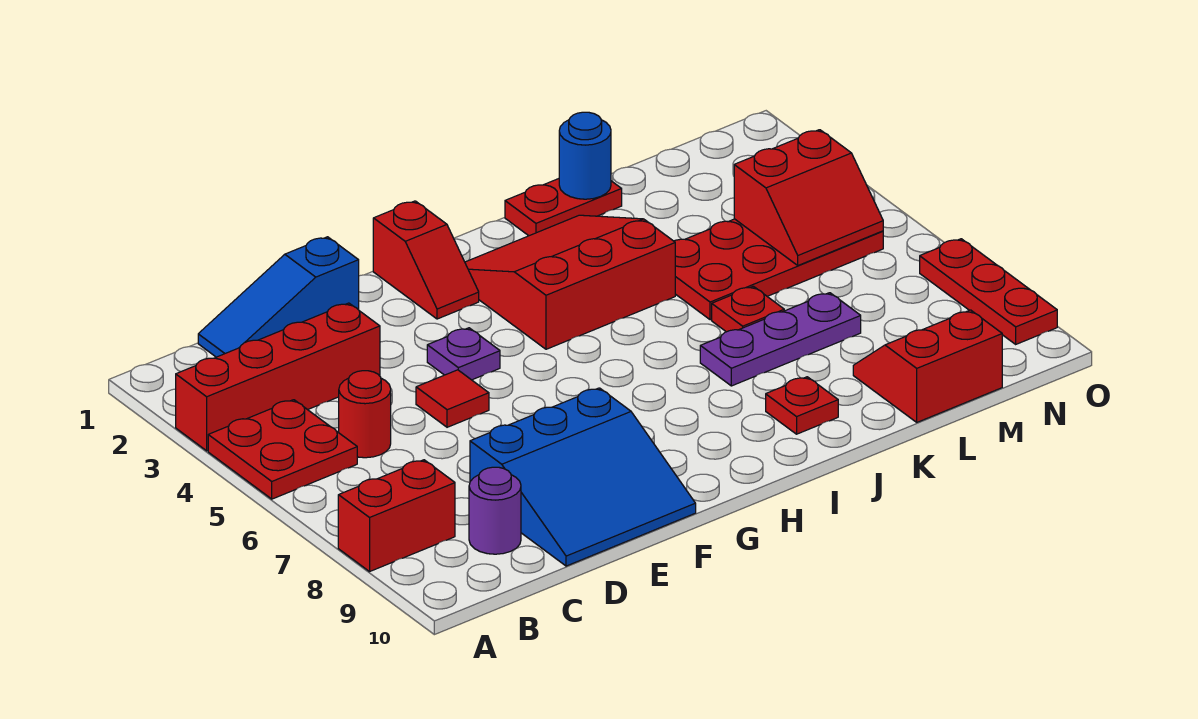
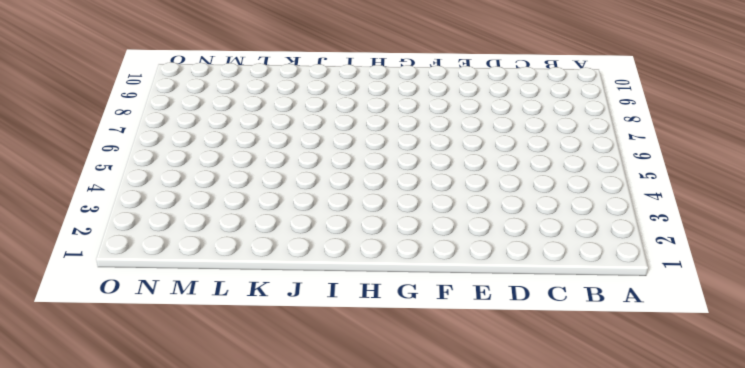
none -> red brick A3:D3 level 1
none -> red plate A4:B5 level 1
none -> red brick A8:B8 level 1

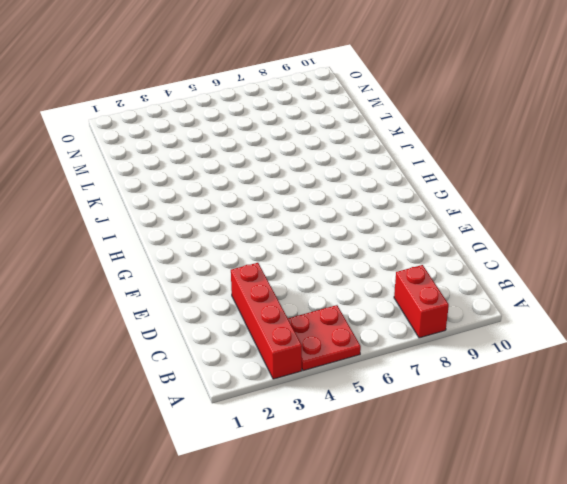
none -> blue slope C1:E1 level 1 top E
none -> red round brick C5 level 1
none -> purple round brick C9 level 1

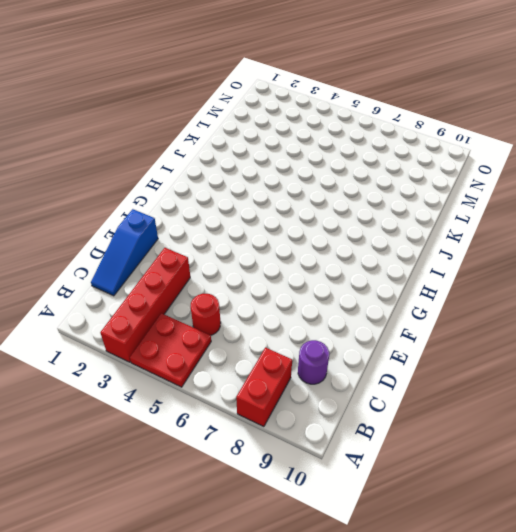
none -> blue slope D8:F10 level 1 top 8
none -> red tile E5 level 1
none -> purple plate F4 level 1

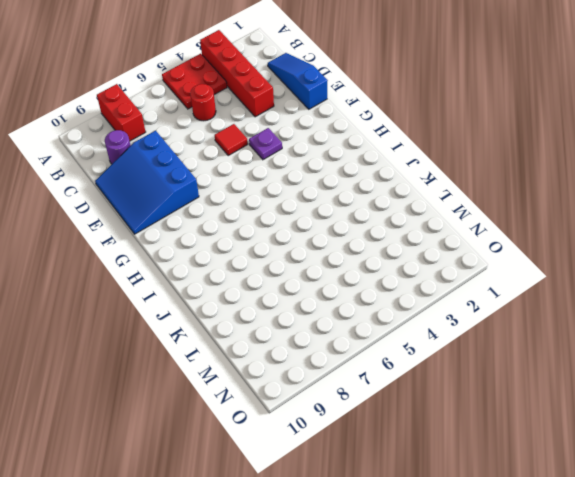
none -> red slope G1:G2 level 1 top 1
none -> red slope H2:J4 level 1 top 4
none -> red plate J1:K1 level 1

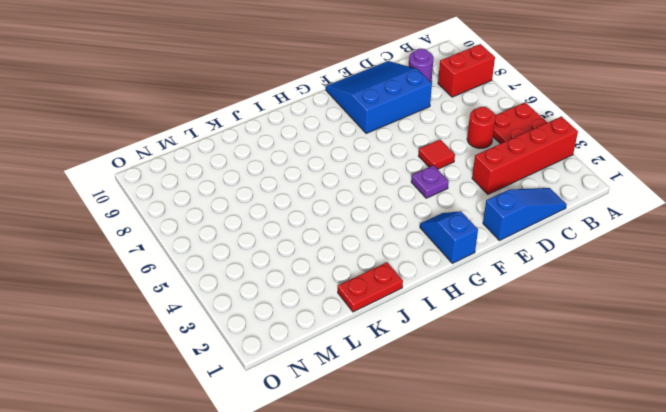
blue slope G1:G2 level 1 top 1 -> red slope G1:G2 level 1 top 1
none -> red slope H2:J4 level 1 top 4
none -> purple plate J7:L7 level 1
none -> red plate J9 level 1

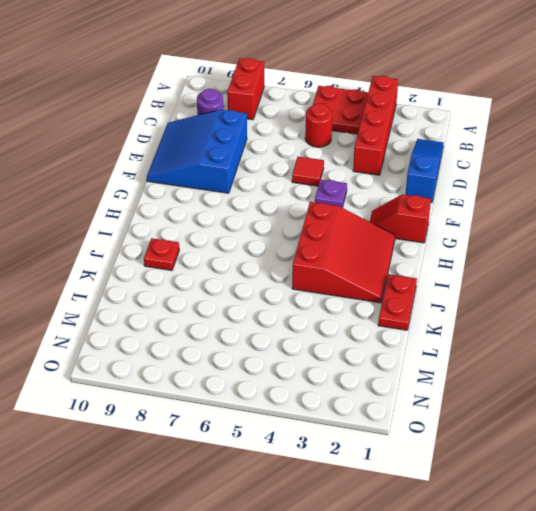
none -> purple plate J7:L7 level 1
none -> red plate K4:N5 level 1
none -> red plate K6 level 1

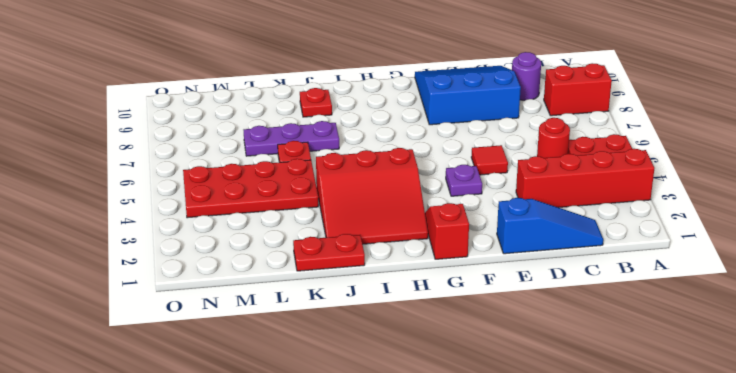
none -> red slope L9:M10 level 1 top 10
none -> red plate O7:O9 level 1
none -> blue round brick K1 level 2

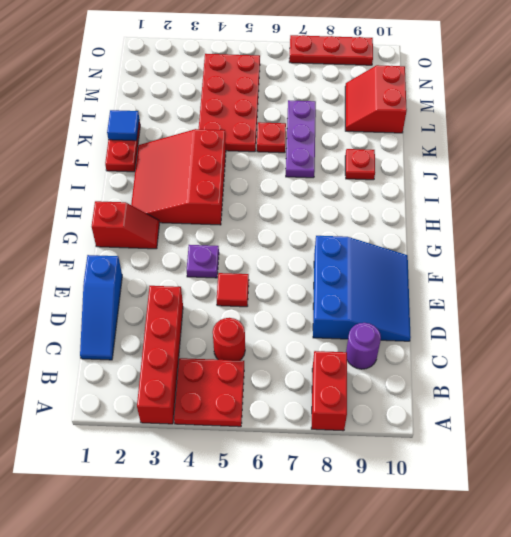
blue tile K1 level 2 -> blue round brick K1 level 2
none -> red slope M4:N5 level 2 top 4

